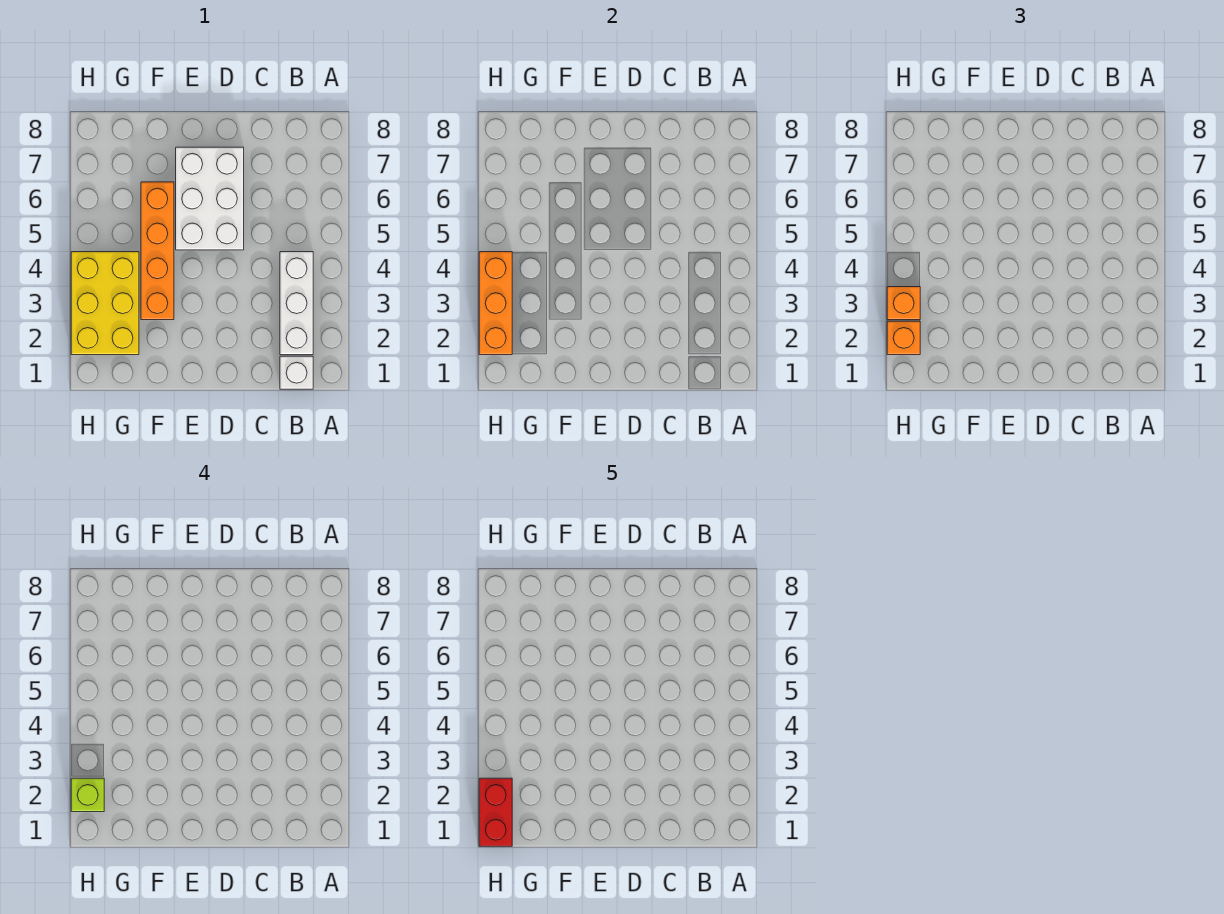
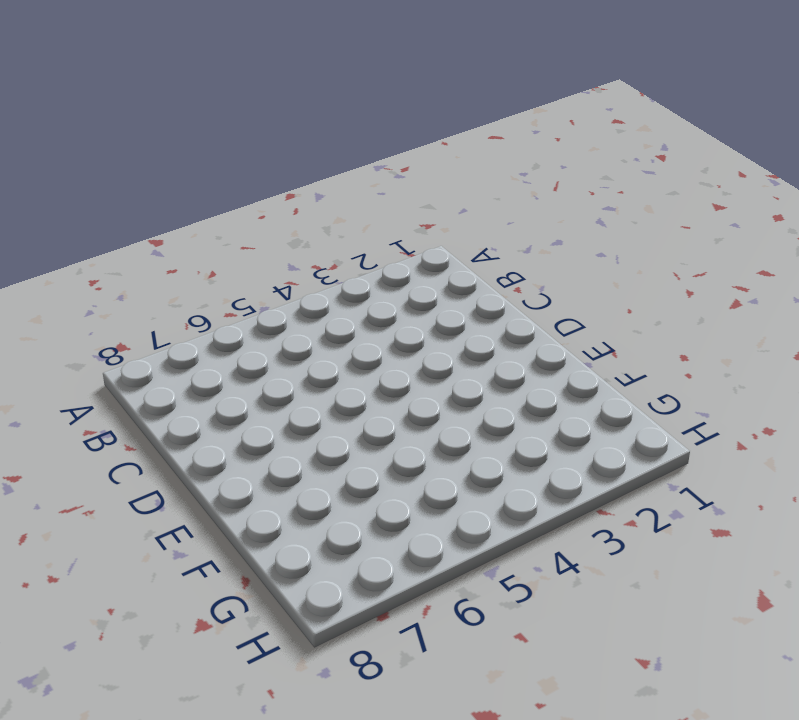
none -> white brick B1 level 1
none -> white brick B2:B4 level 1

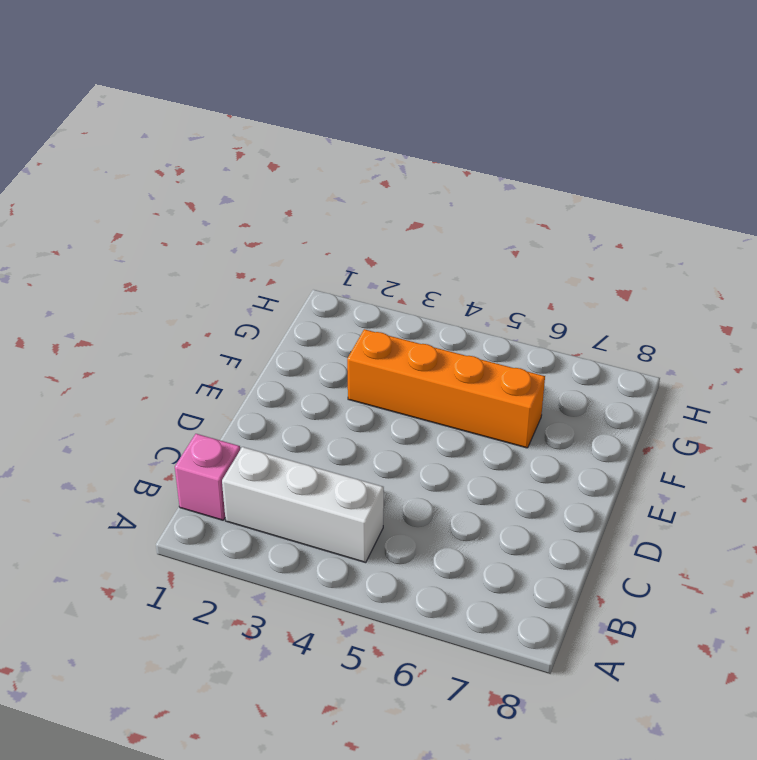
pink brick B1 level 1 -> white brick B1 level 1
none -> white brick D5:E7 level 1
none -> yellow brick G2:H4 level 1

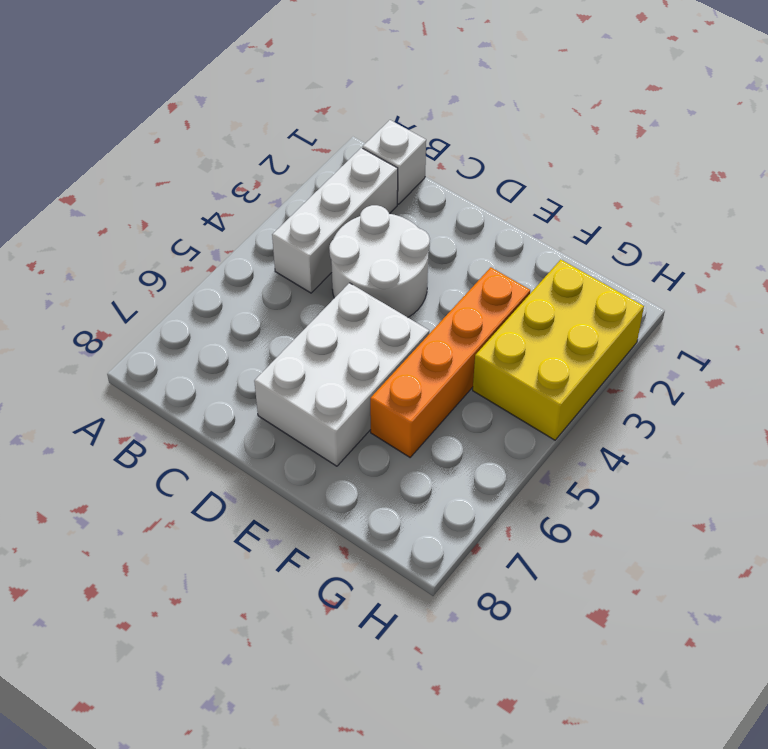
white round brick C3:D4 level 1 -> none
none -> orange brick H2:H4 level 2
none -> orange brick H2 level 3

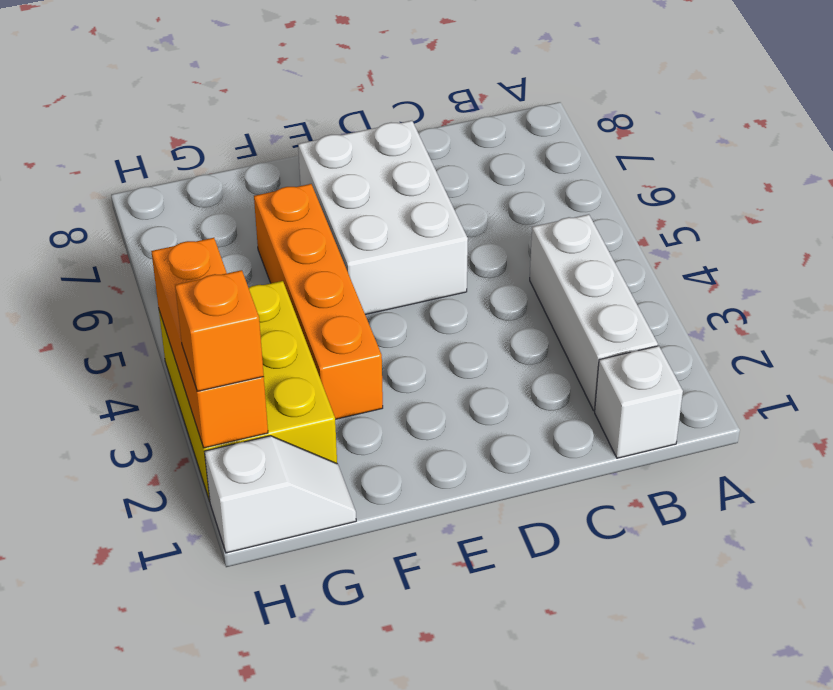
white slope G1:H1 level 1 top H -> none
none -> orange brick H3 level 3
none -> lime brick H2 level 4

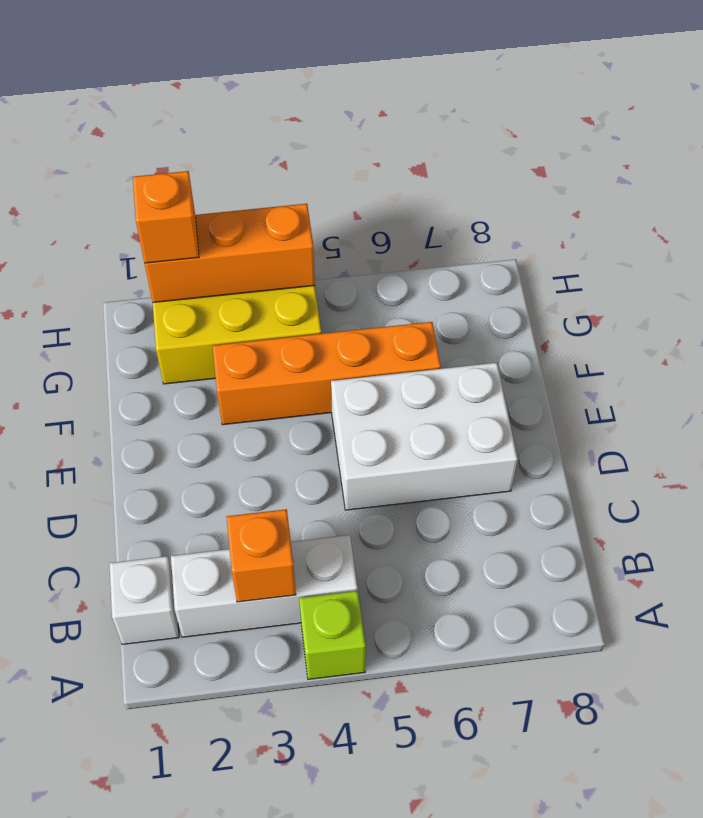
lime brick A4 level 1 -> lime brick H2 level 4
orange brick B3 level 2 -> orange brick H3 level 3
none -> red brick H1:H2 level 5

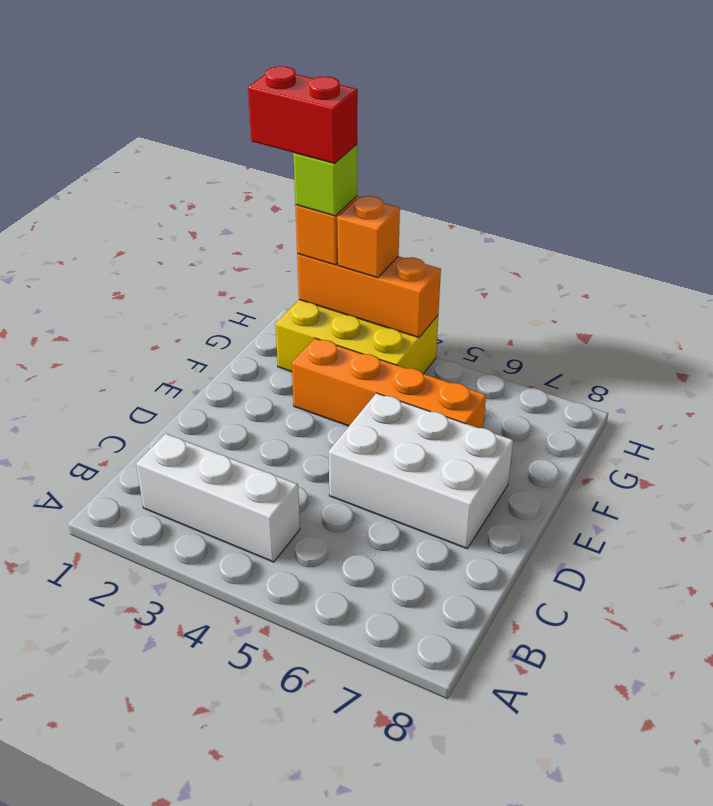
none -> white brick B1 level 1

